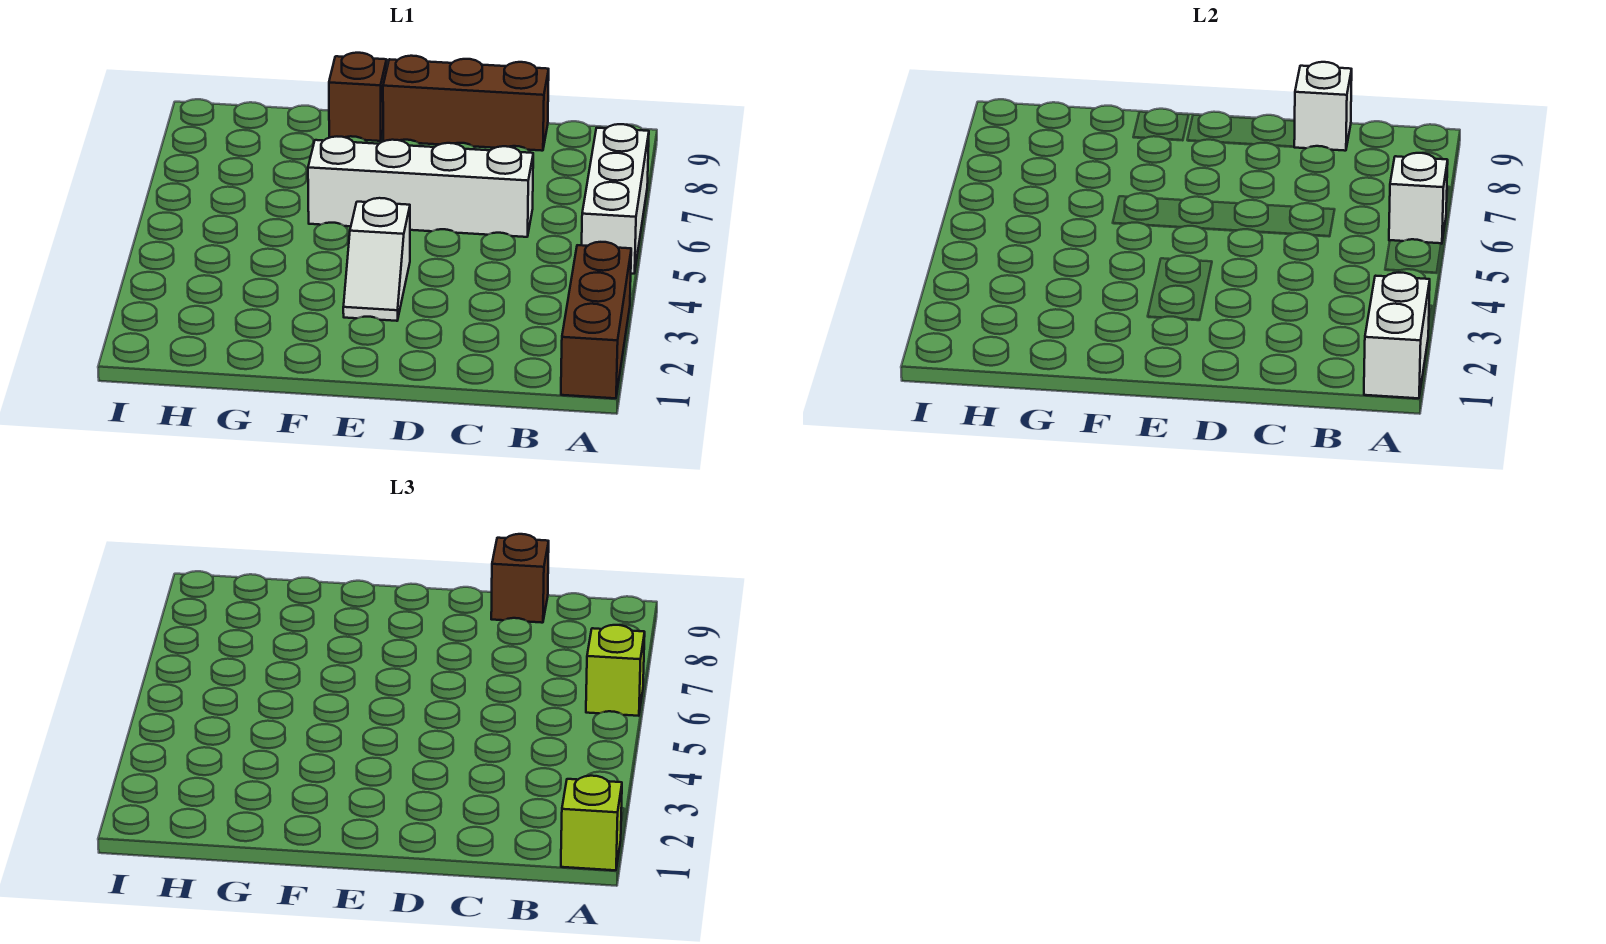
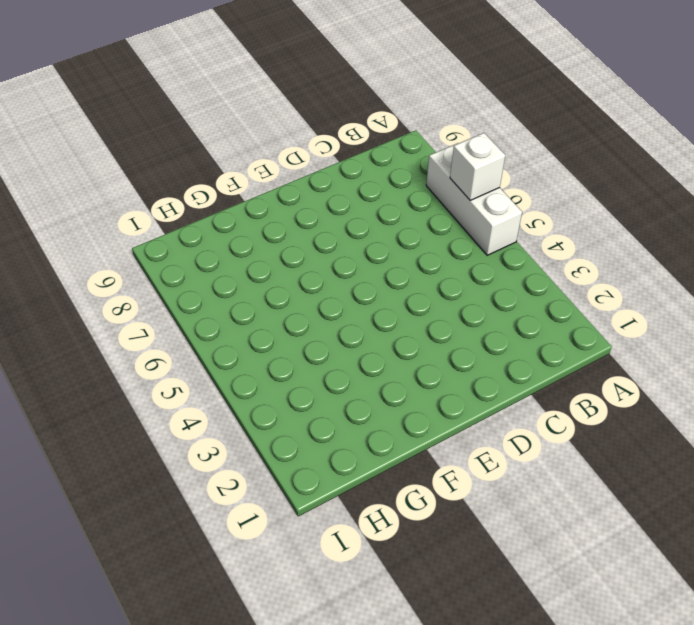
none -> brown brick A1:A3 level 1
none -> white brick C6:F6 level 1
none -> brown brick C9:E9 level 1

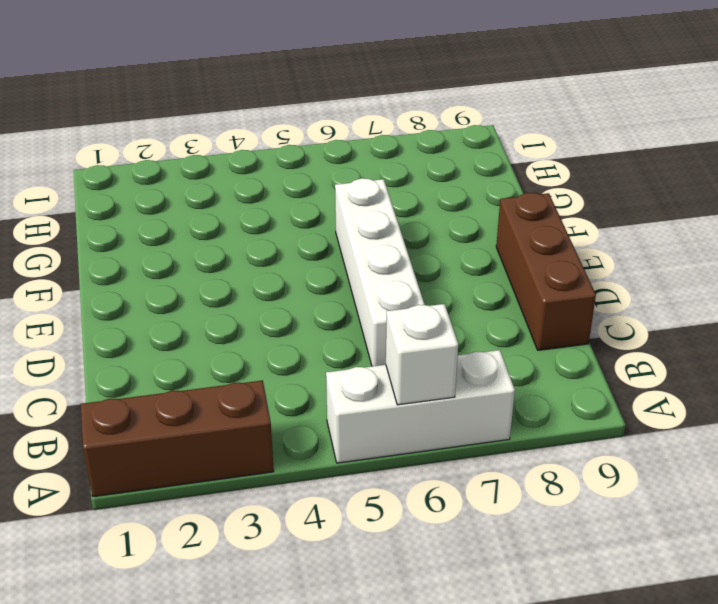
none -> white slope E3:E4 level 1 top 4
none -> brown brick F9 level 1
none -> white brick A1:A2 level 2

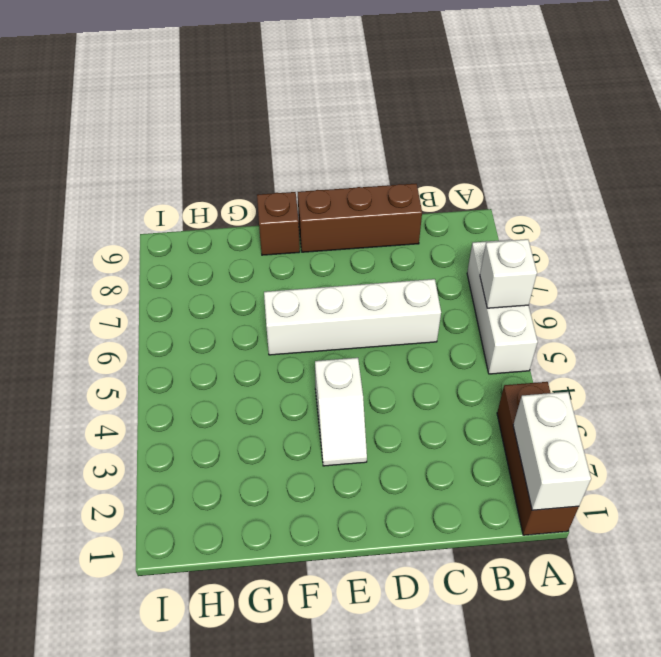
none -> white brick C9 level 2
none -> lime brick A1 level 3
none -> lime brick A6 level 3

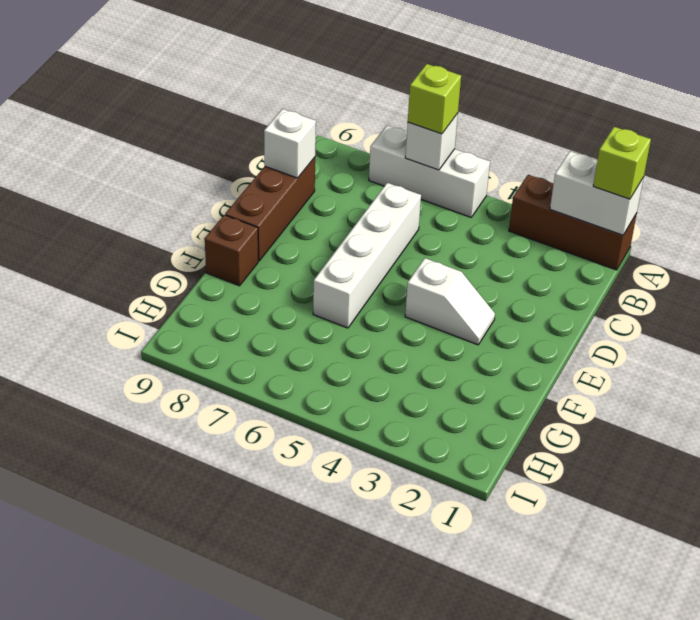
none -> brown brick C9 level 3

